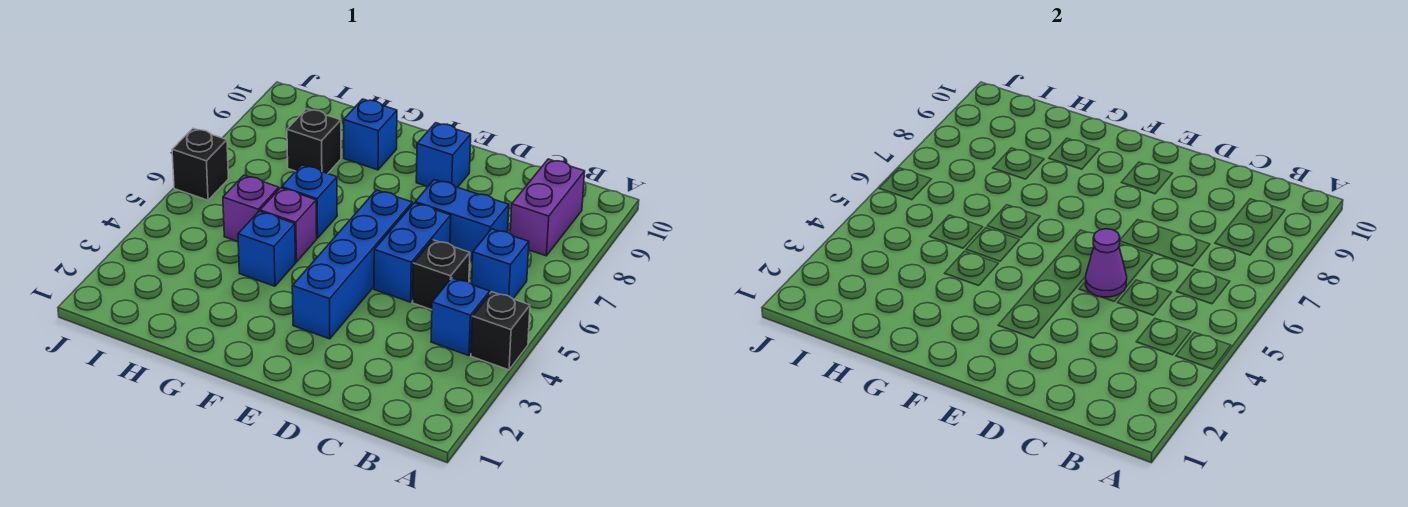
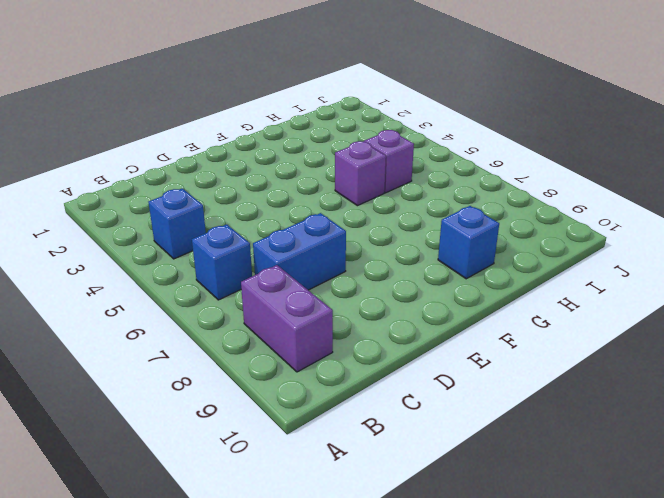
none -> black brick A4 level 1
none -> black brick C5 level 1
none -> blue brick D5:D6 level 1

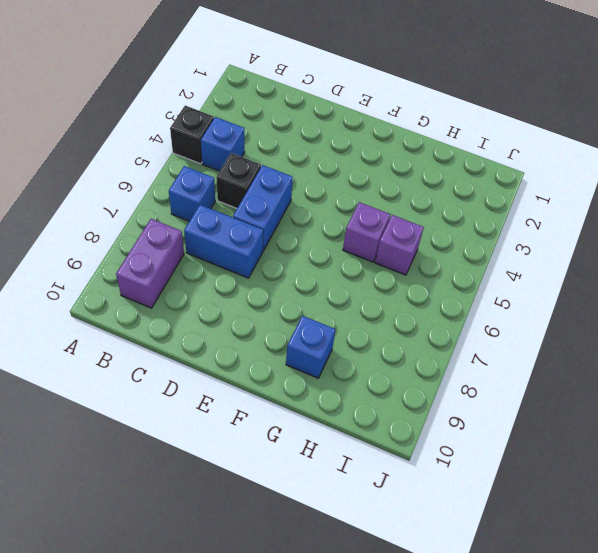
none -> blue brick E3:E6 level 1
none -> blue brick E9 level 1
none -> blue brick G4 level 1

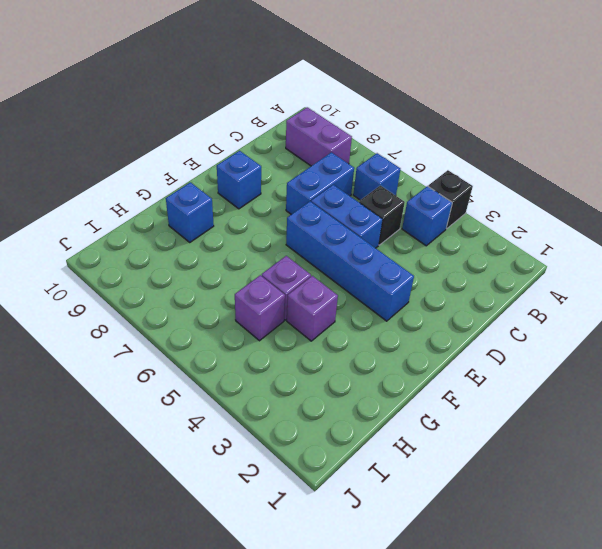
purple brick G4 level 1 -> blue brick G4 level 1
none -> blue brick G6 level 1
none -> black brick H8 level 1
none -> black brick J6 level 1

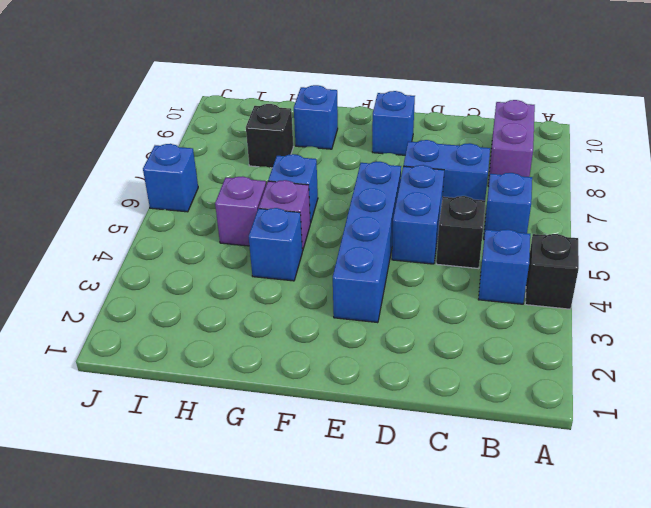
blue brick J6 level 1 -> black brick J6 level 1
none -> purple cone D5 level 2

